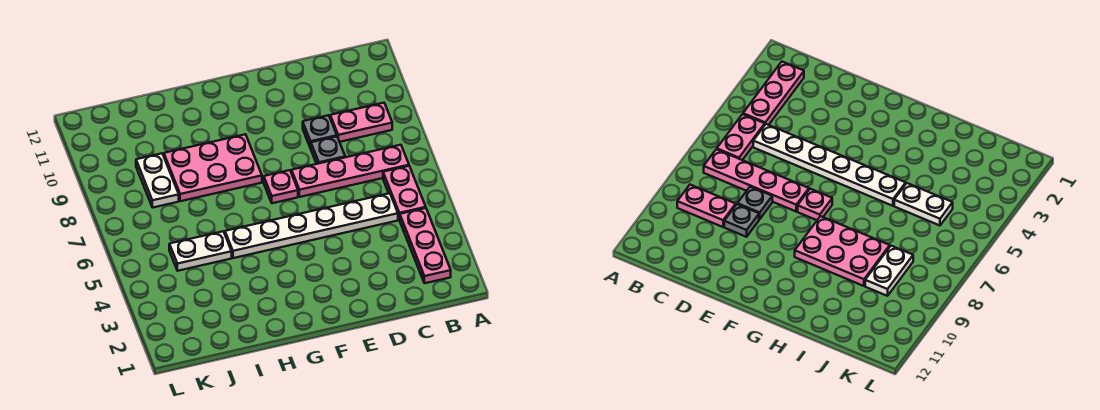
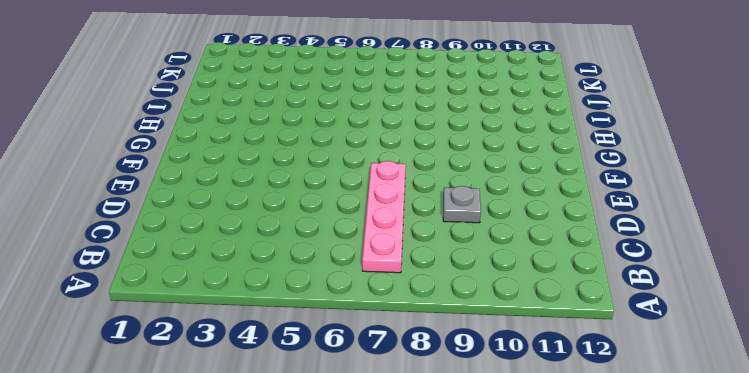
none -> pink plate B2:B4 level 1
none -> pink plate B5:B6 level 1

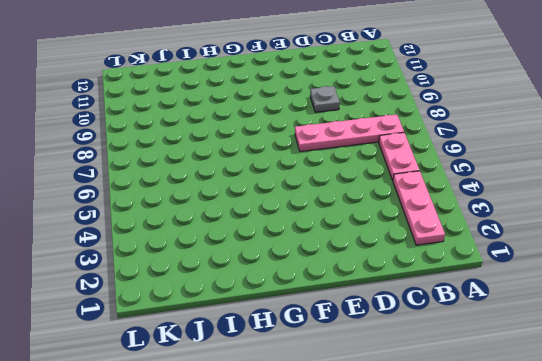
none -> pink plate B9:C9 level 1
none -> white plate C5:H5 level 1

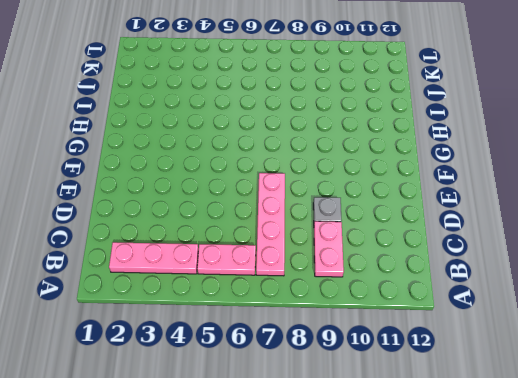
none -> white plate C5:H5 level 1
none -> grey plate D8 level 1

